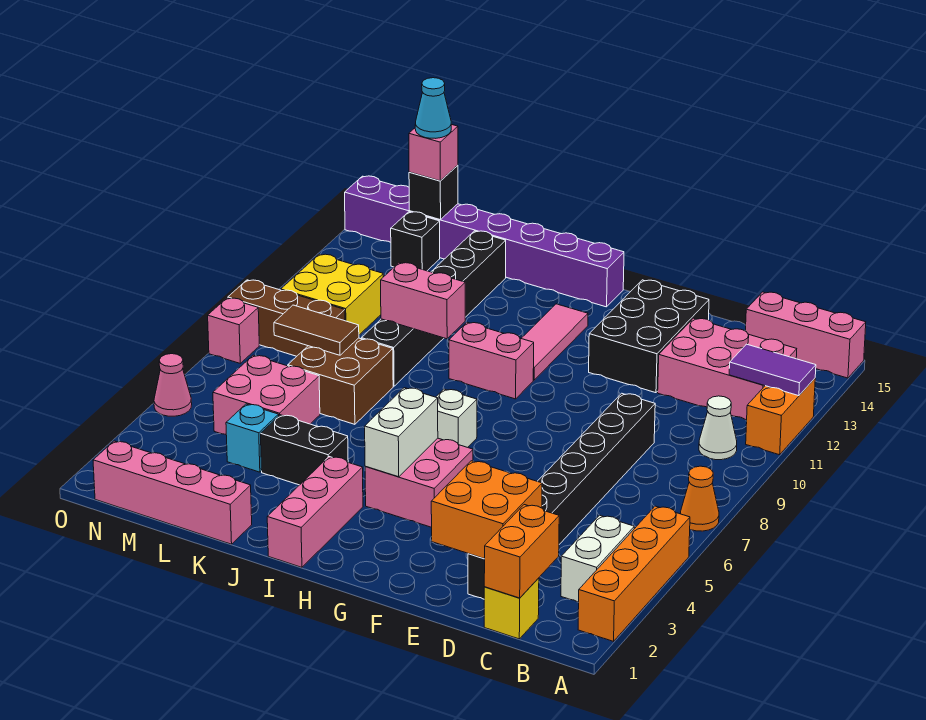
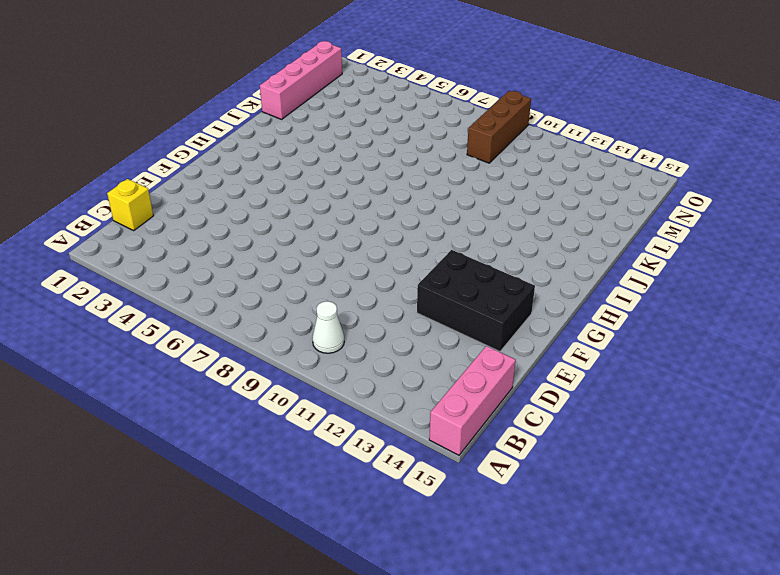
none -> orange brick A2:A5 level 1
none -> orange cone A7 level 1
none -> orange brick A11:A12 level 1
none -> white brick B3:B4 level 1

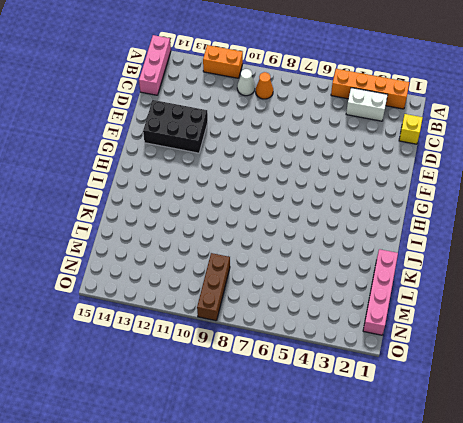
orange cone B9 level 1 -> orange cone A7 level 1
none -> pink brick B12:D13 level 1
none -> black brick D2:D9 level 1
none -> pink brick G4:H5 level 1
none -> white brick H7 level 1

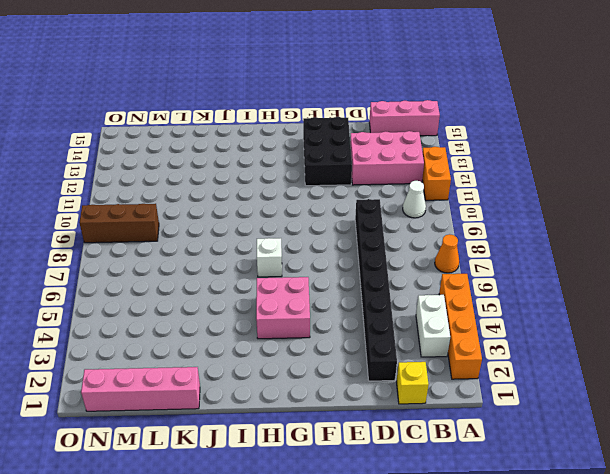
none -> pink brick H10:I10 level 1
none -> pink tile H11:H13 level 1
none -> purple brick H15:O15 level 1
none -> pink brick I1:I3 level 1

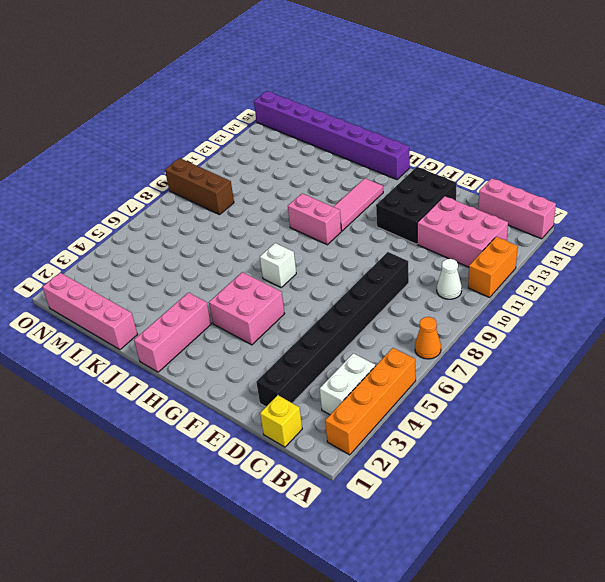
none -> black brick J4:K4 level 1
none -> brown brick K7:L8 level 1
none -> black brick K9:K14 level 1
none -> cyan brick L4 level 1

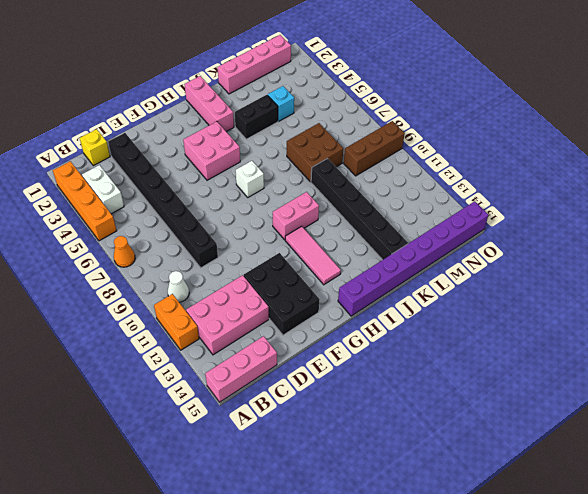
none -> pink brick L5:M6 level 1
none -> yellow brick M10:N11 level 1
none -> black brick M14 level 1
none -> pink cone O5 level 1

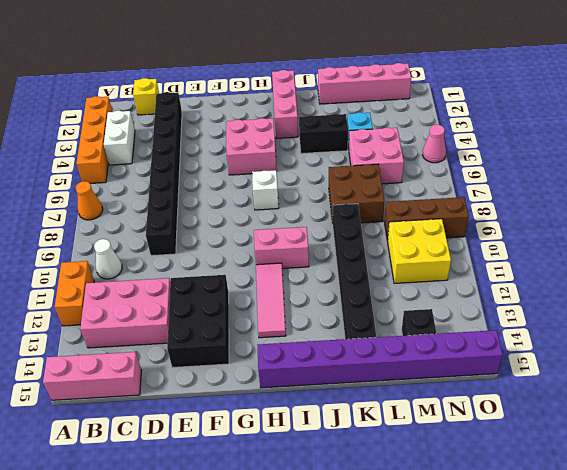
none -> pink brick O8 level 1
none -> purple tile A12:B12 level 2
none -> orange brick C1:C2 level 2
none -> orange brick D2:E3 level 2

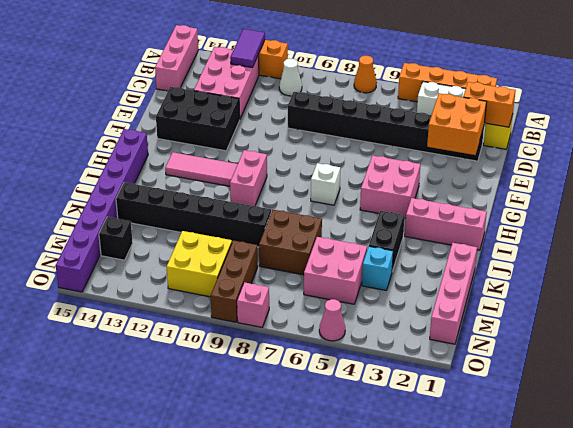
none -> white brick H4:H5 level 2
none -> pink brick J10:K10 level 2
none -> brown tile L8:M8 level 2
none -> black brick M15 level 2

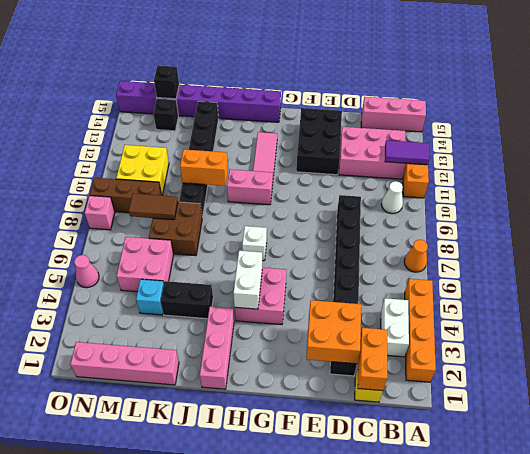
orange brick J10:K10 level 2 -> pink brick J10:K10 level 2
none -> pink brick M15 level 3
none -> cyan cone M15 level 4

